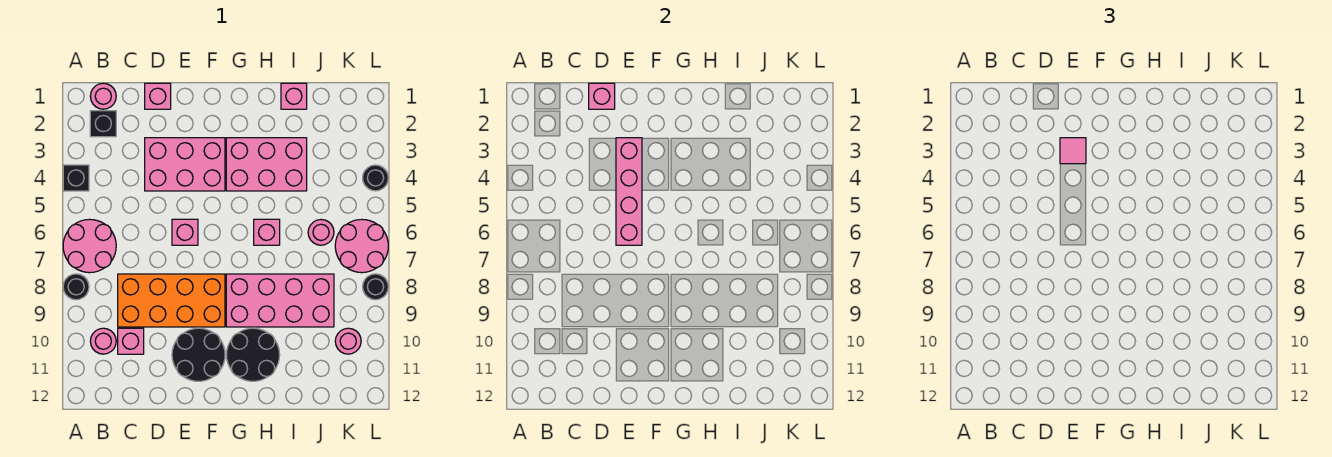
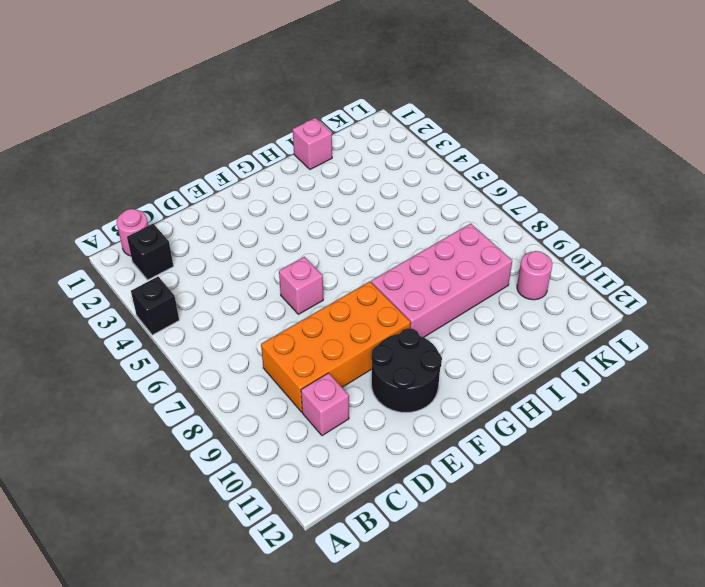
none -> pink round brick A6:B7 level 1
none -> black round brick A8 level 1
none -> pink round brick B10 level 1

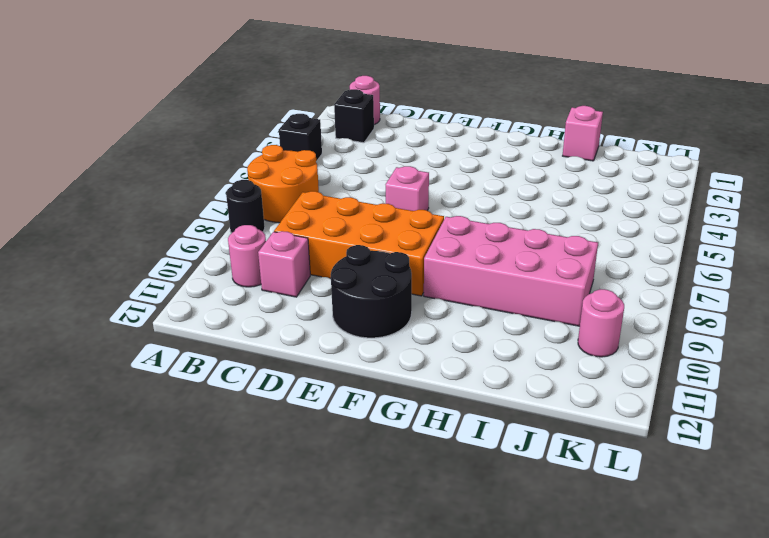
orange round brick A6:B7 level 1 -> pink round brick A6:B7 level 1
none -> pink brick D1 level 1
none -> pink brick D3:F4 level 1
none -> pink brick G3:I4 level 1

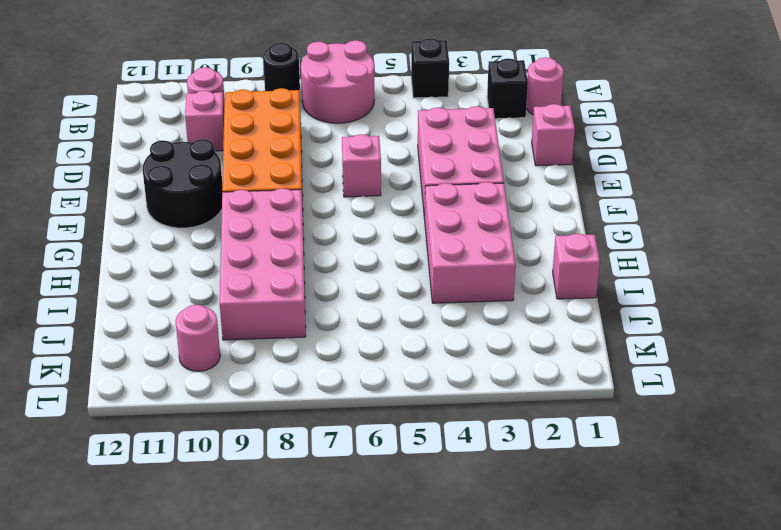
none -> black round brick G10:H11 level 1
none -> pink brick H6 level 1
none -> pink round brick J6 level 1

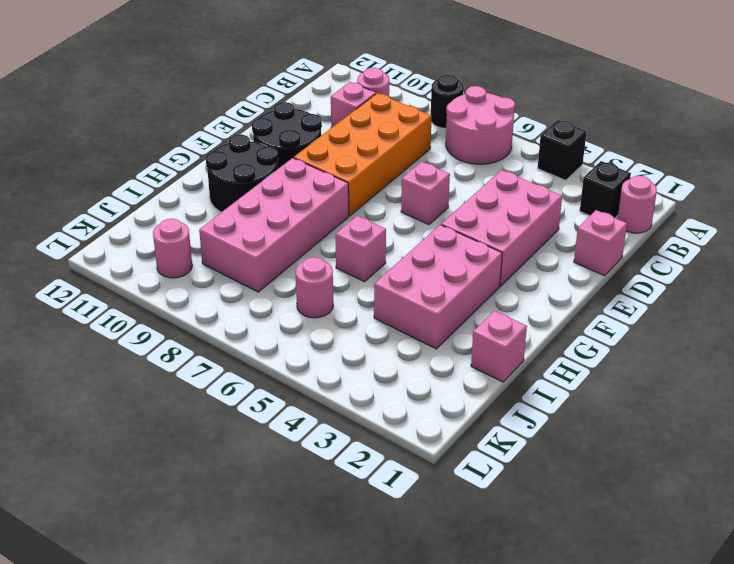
none -> pink round brick K6:L7 level 1
none -> black round brick L4 level 1
none -> black round brick L8 level 1

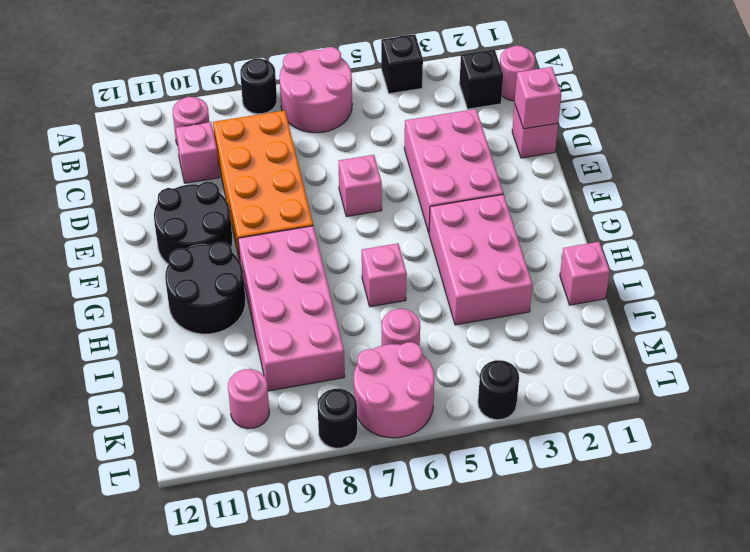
none -> pink brick E3:E6 level 2
none -> pink tile E3 level 3

